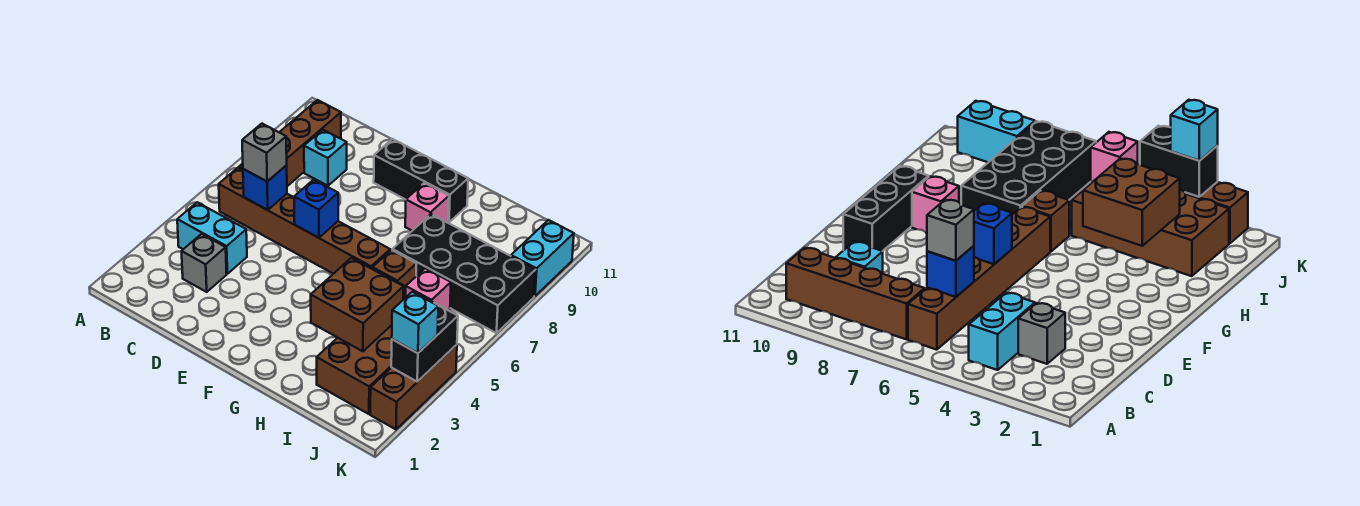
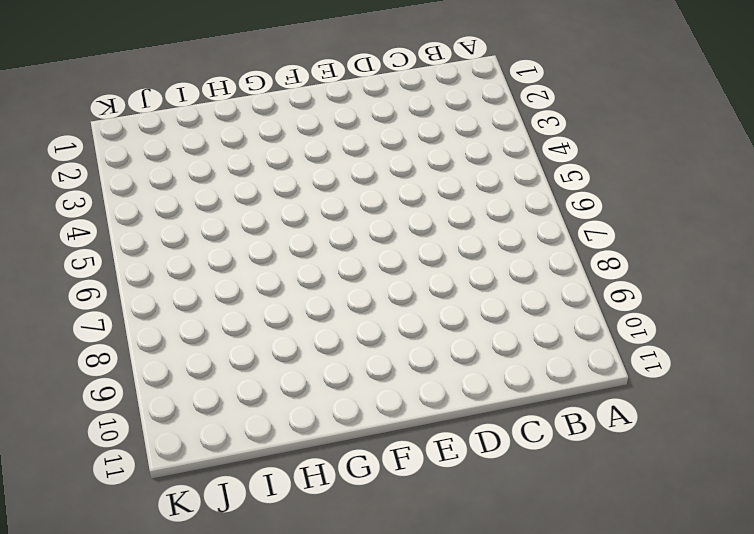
none -> cyan brick B4:C4 level 1
none -> brown brick B6:G6 level 1
none -> brown brick B7:B10 level 1

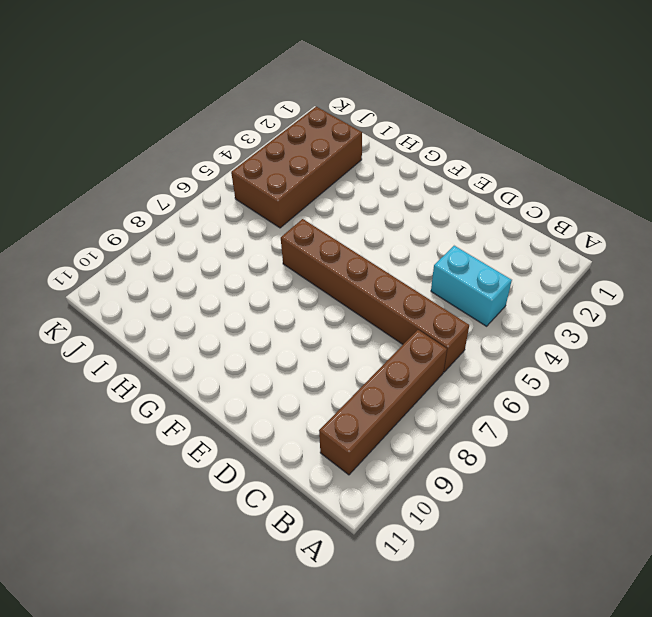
none -> grey brick C3 level 1
none -> cyan brick C9 level 1
none -> black brick E10:G10 level 1

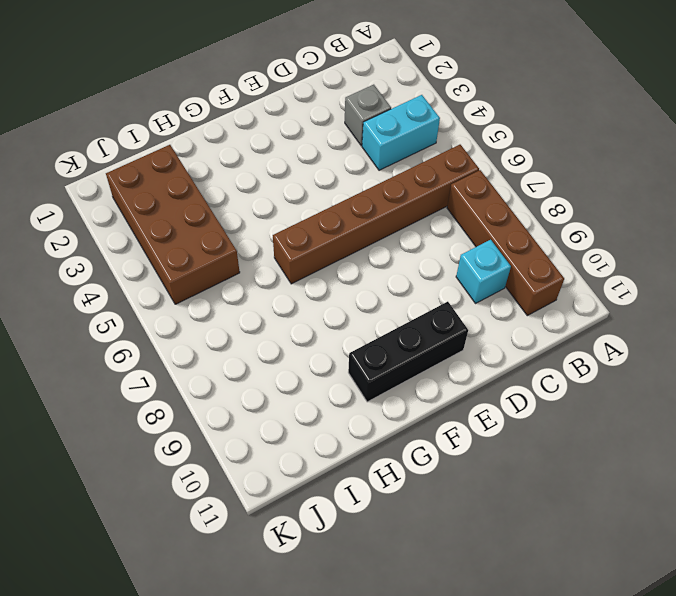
none -> pink brick G9 level 1
none -> brown brick H6 level 1
none -> black brick H7:K8 level 1

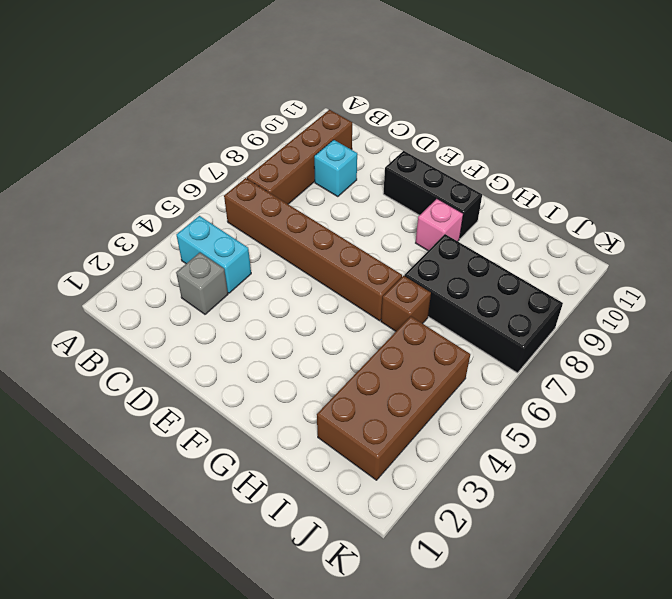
none -> brown brick K2:K4 level 1
none -> cyan brick K9:K10 level 1
none -> blue brick C6 level 2

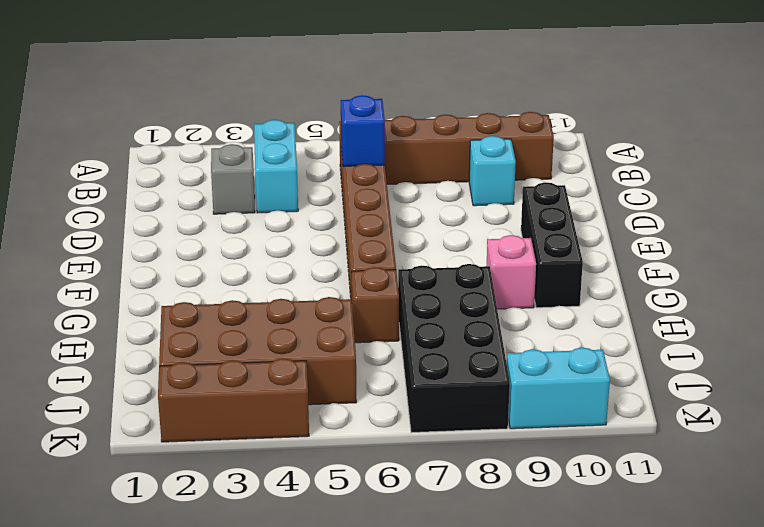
none -> blue brick E6 level 2
none -> brown brick H3:I4 level 2
none -> pink brick J5 level 2

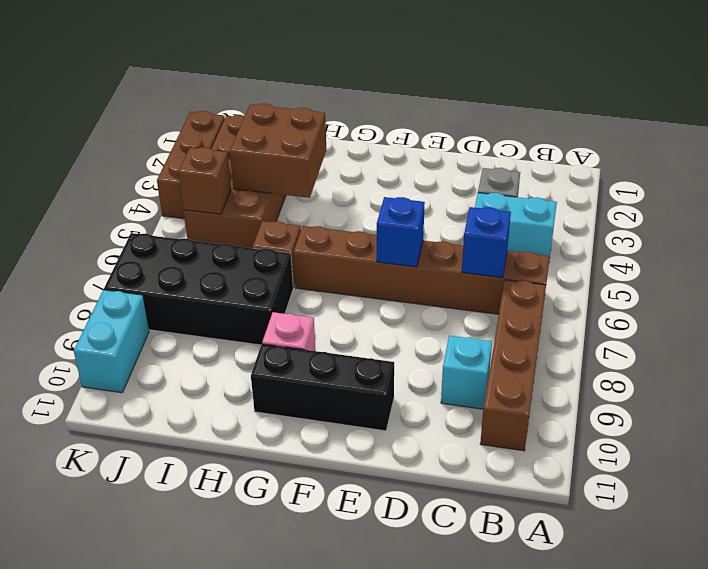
brown brick J5 level 2 -> pink brick J5 level 2
none -> black brick K3:K4 level 2
none -> grey brick C6 level 3
none -> cyan brick K3 level 3

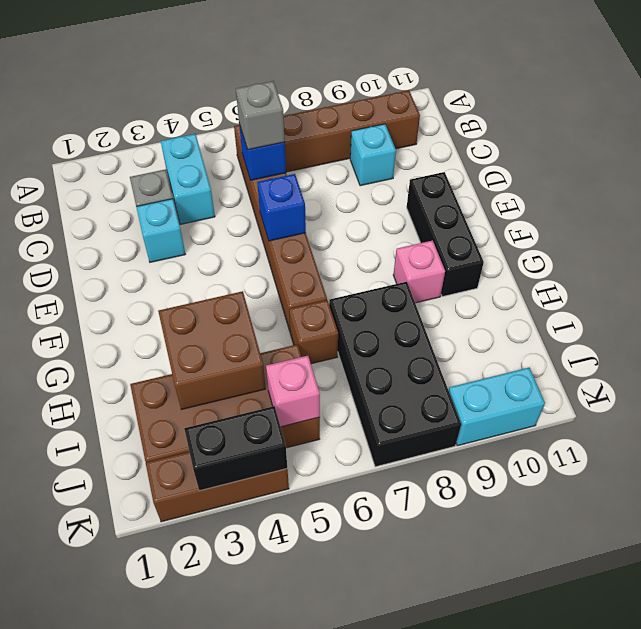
cyan brick D3 level 1 -> cyan brick K3 level 3

